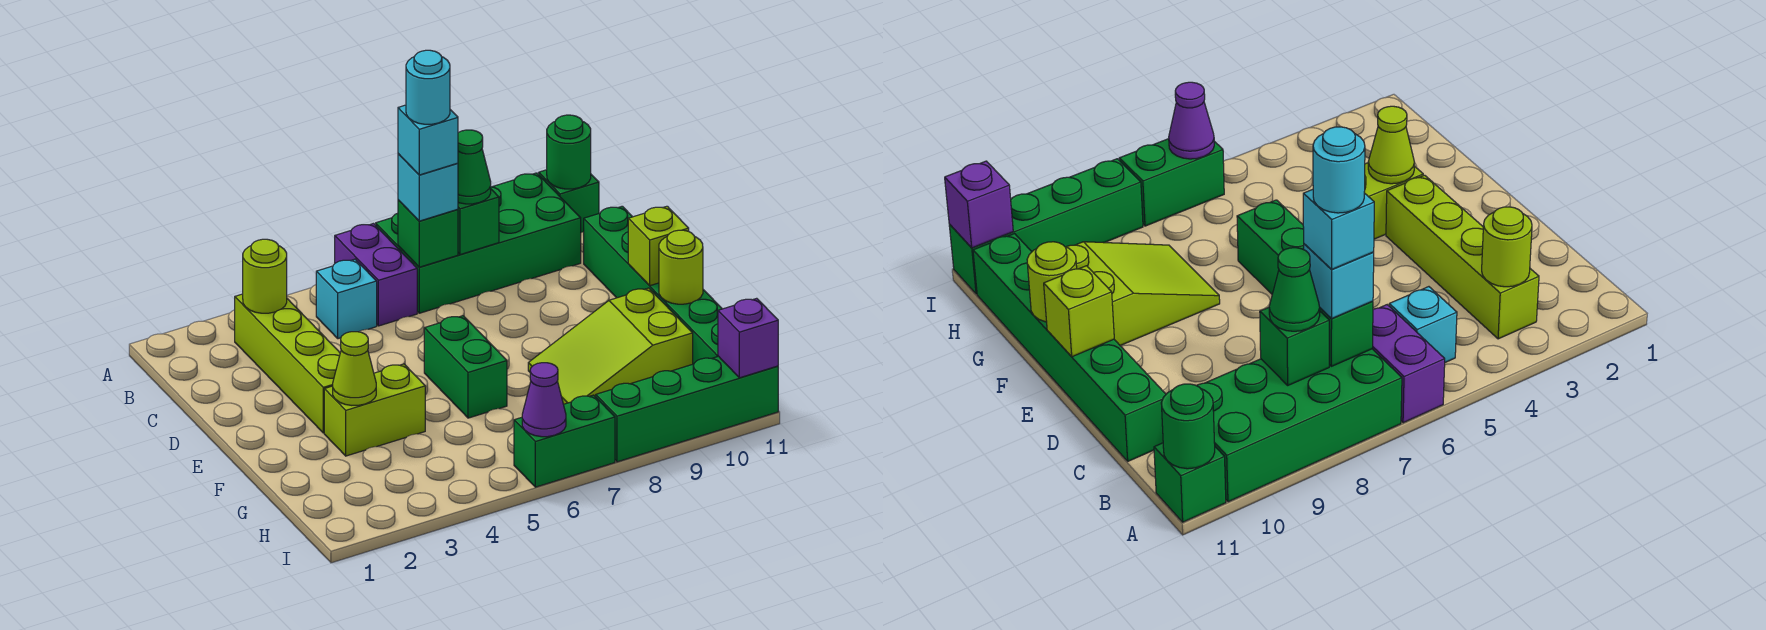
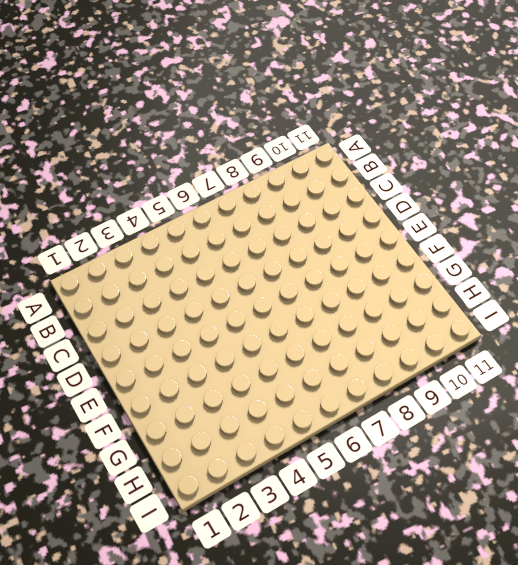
none -> purple brick A6:B6 level 1
none -> green brick A7:B10 level 1
none -> green brick A11 level 1

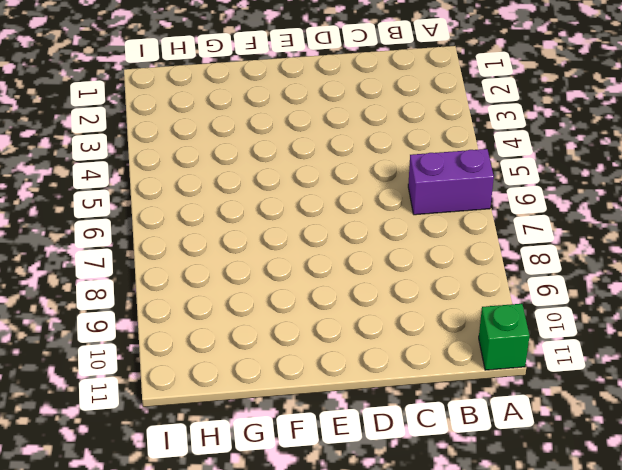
none -> green brick A7:B10 level 1
none -> lime brick B3:E3 level 1
none -> cyan brick B5 level 1

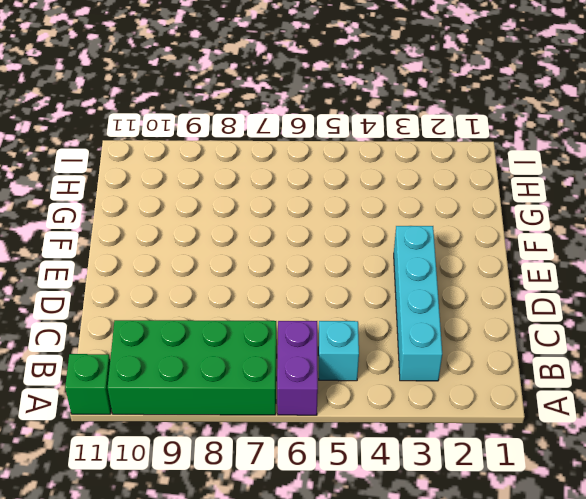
cyan brick B3:E3 level 1 -> lime brick B3:E3 level 1
none -> green brick C11:H11 level 1
none -> green brick E6:F6 level 1
none -> lime brick F3:F4 level 1

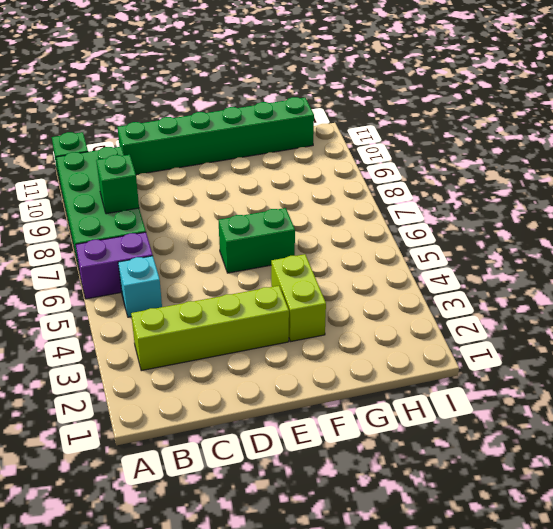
none -> lime slope F8:G10 level 1 top 10
none -> green brick I6:I7 level 1
none -> green brick I8:I11 level 1

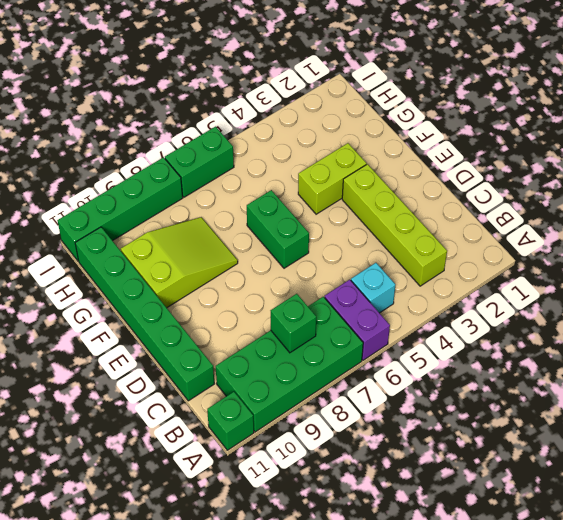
none -> green round brick A11 level 2
none -> lime round brick B3 level 2
none -> green brick B7 level 2

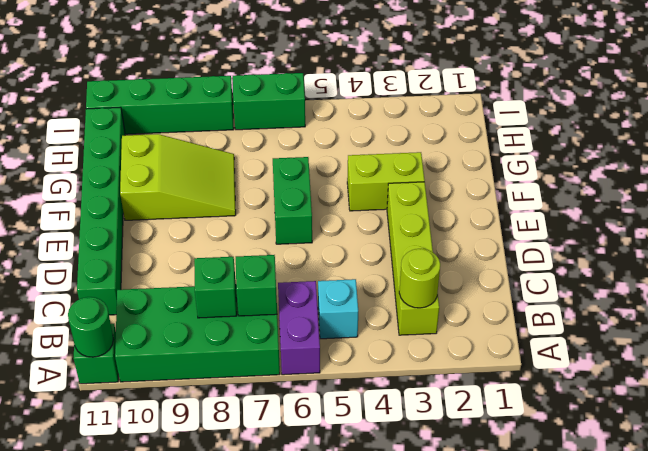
none -> lime brick E11 level 2
none -> lime cone F3 level 2
none -> lime round brick F11 level 2

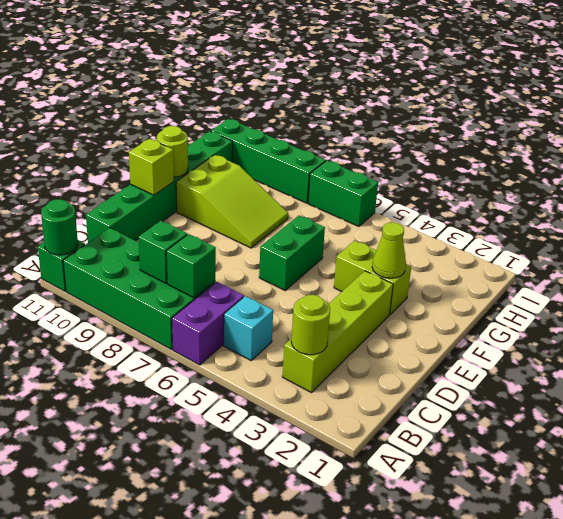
none -> purple cone I6 level 2
none -> purple brick I11 level 2
none -> cyan brick B7 level 3

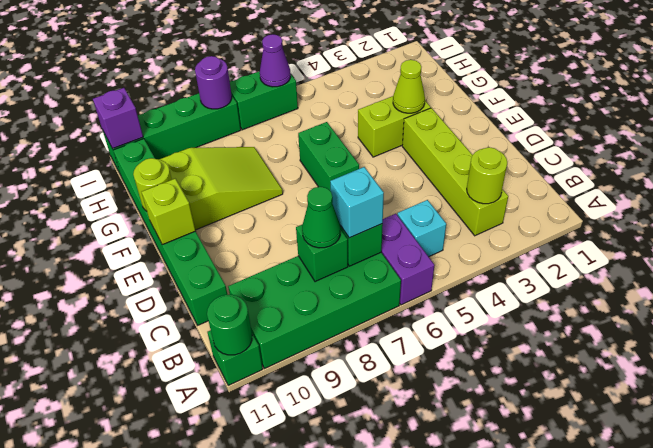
purple round brick I8 level 2 -> none
none -> cyan brick B7 level 4
none -> cyan round brick B7 level 5

